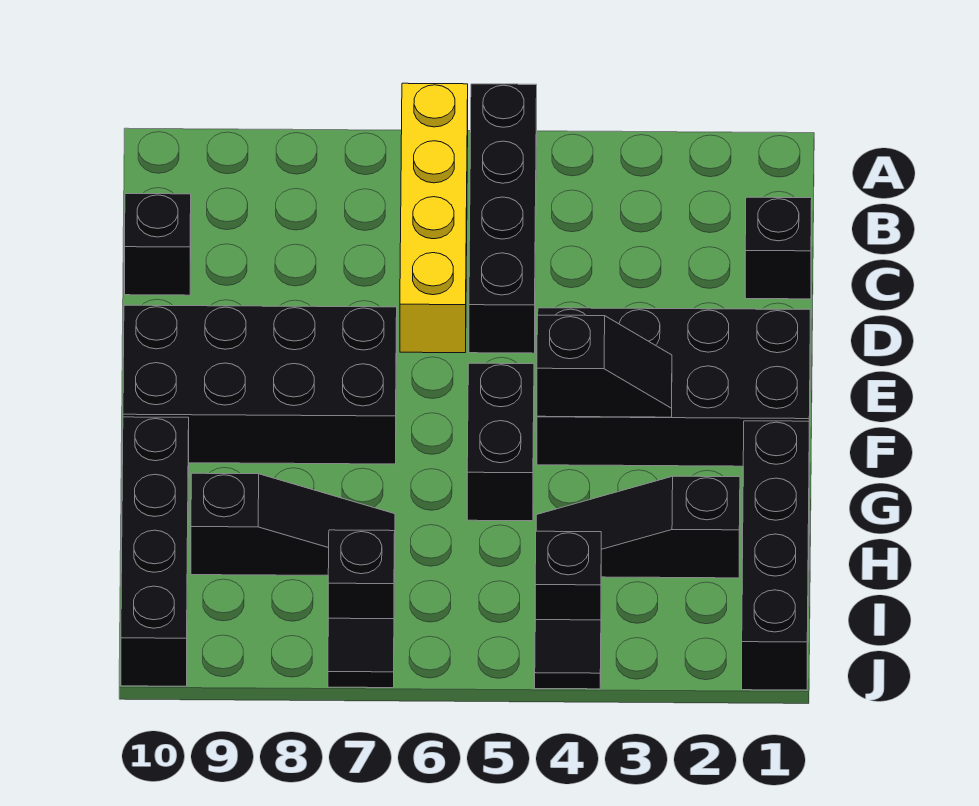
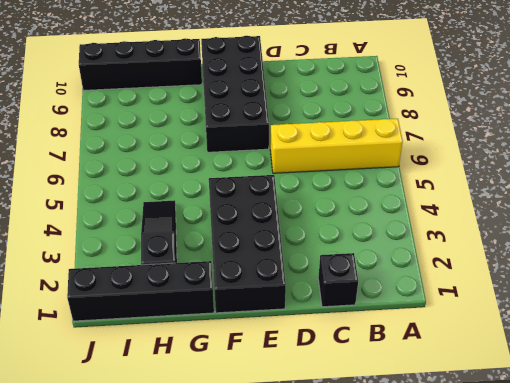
none -> black brick A5:D5 level 1
none -> black brick C10 level 1
none -> black brick F5:G5 level 1

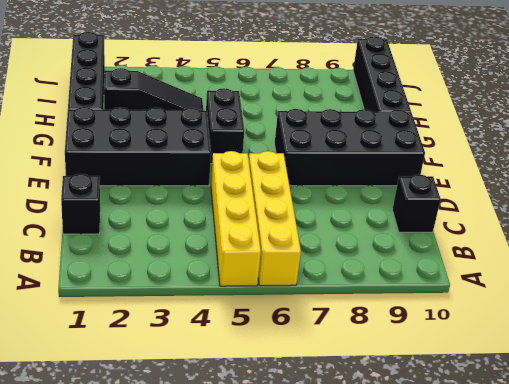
yellow brick A5:D5 level 1 -> black brick A5:D5 level 1
none -> black slope H7:H9 level 1 top 9
none -> black brick I4 level 1
none -> black brick I7 level 1

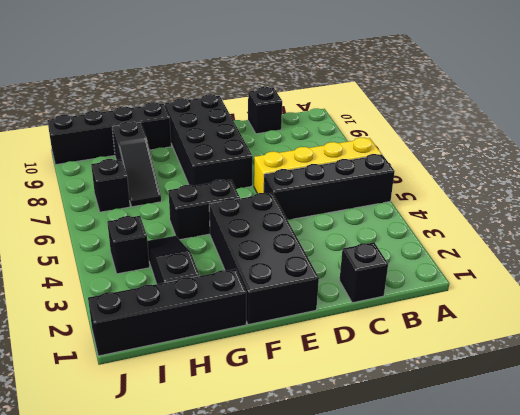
none -> black tile J4 level 1
none -> black tile J7 level 1
none -> black slope F3:F4 level 2 top 4

